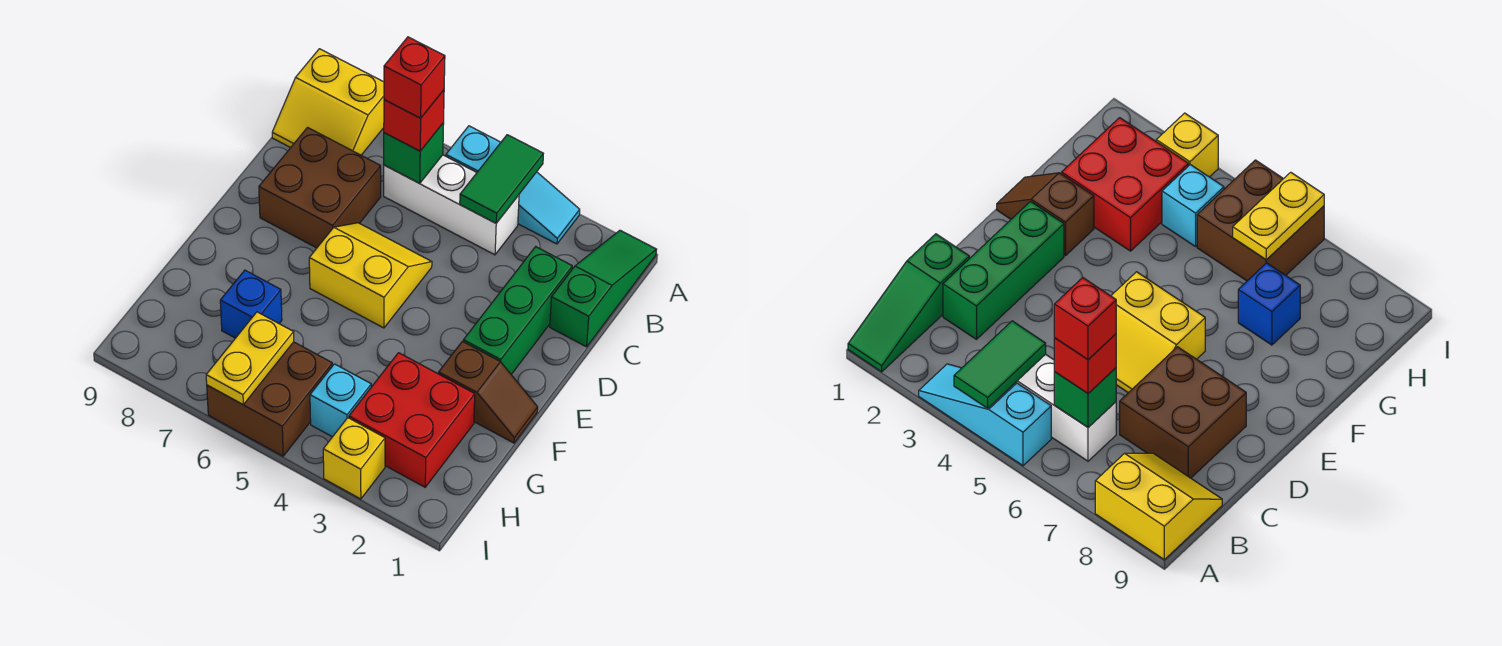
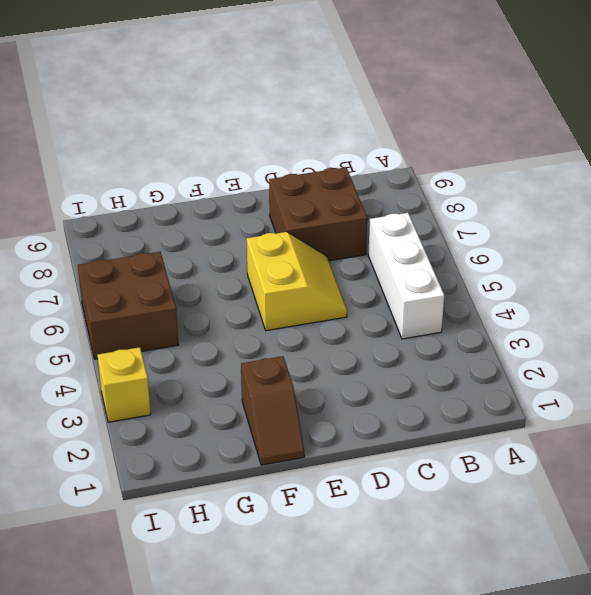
none -> green slope A1:C1 level 1 top C
none -> cyan slope A3:A5 level 1 top 5
none -> yellow slope A8:B9 level 1 top A

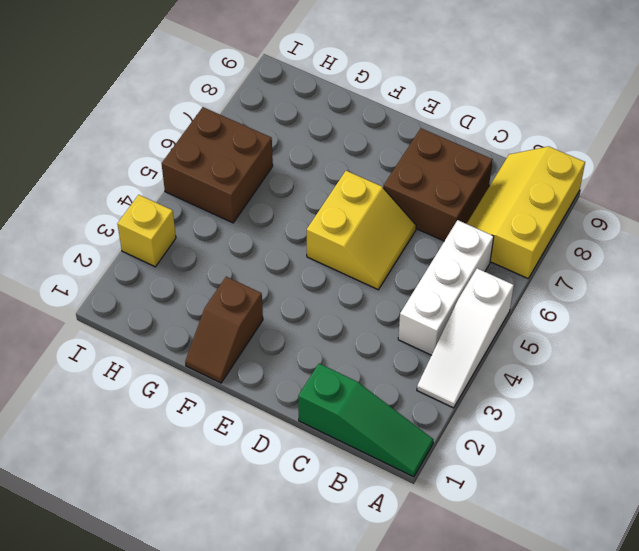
white slope A3:A5 level 1 top 5 -> cyan slope A3:A5 level 1 top 5
yellow slope A7:B9 level 1 top A -> yellow slope A8:B9 level 1 top A
none -> green brick C2:E2 level 1
none -> red brick G2:H3 level 1
none -> blue brick G7 level 1

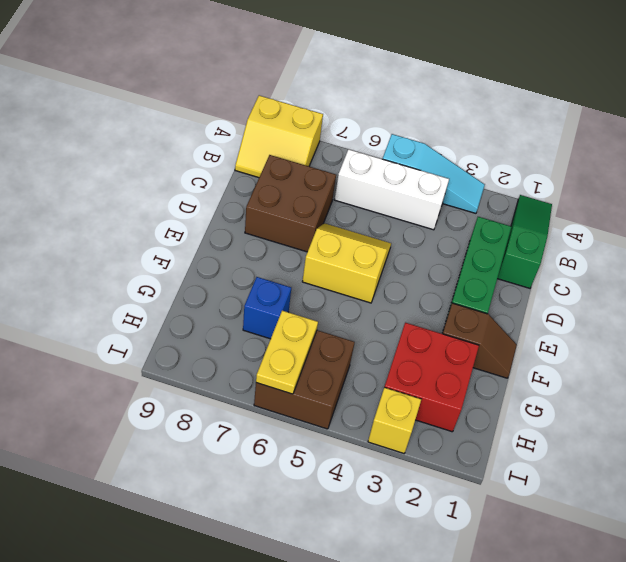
none -> cyan brick H4 level 1
none -> green tile A4:B4 level 2
none -> green brick B6 level 2

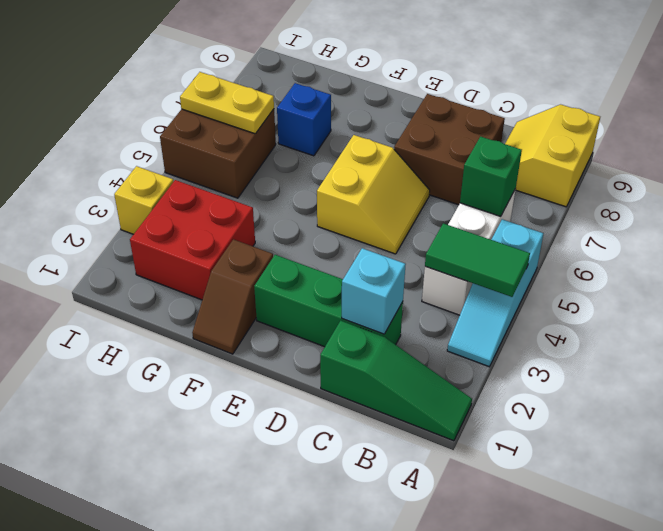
cyan brick C2 level 2 -> cyan brick H4 level 1
none -> red brick B6 level 3
none -> red brick B6 level 4

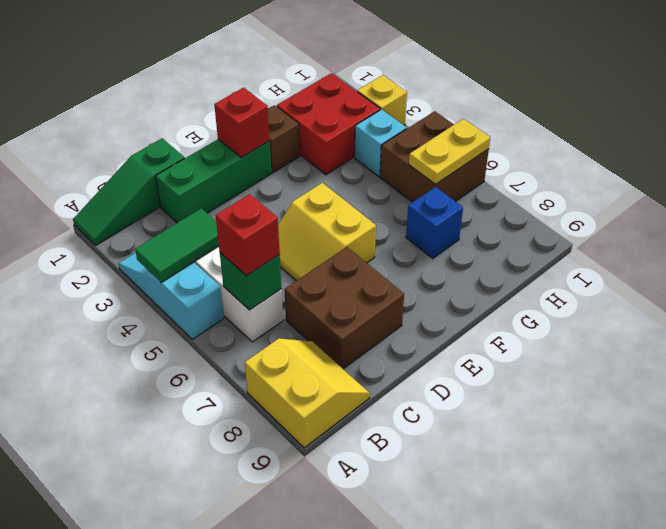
red brick E2 level 2 -> red brick B6 level 4

